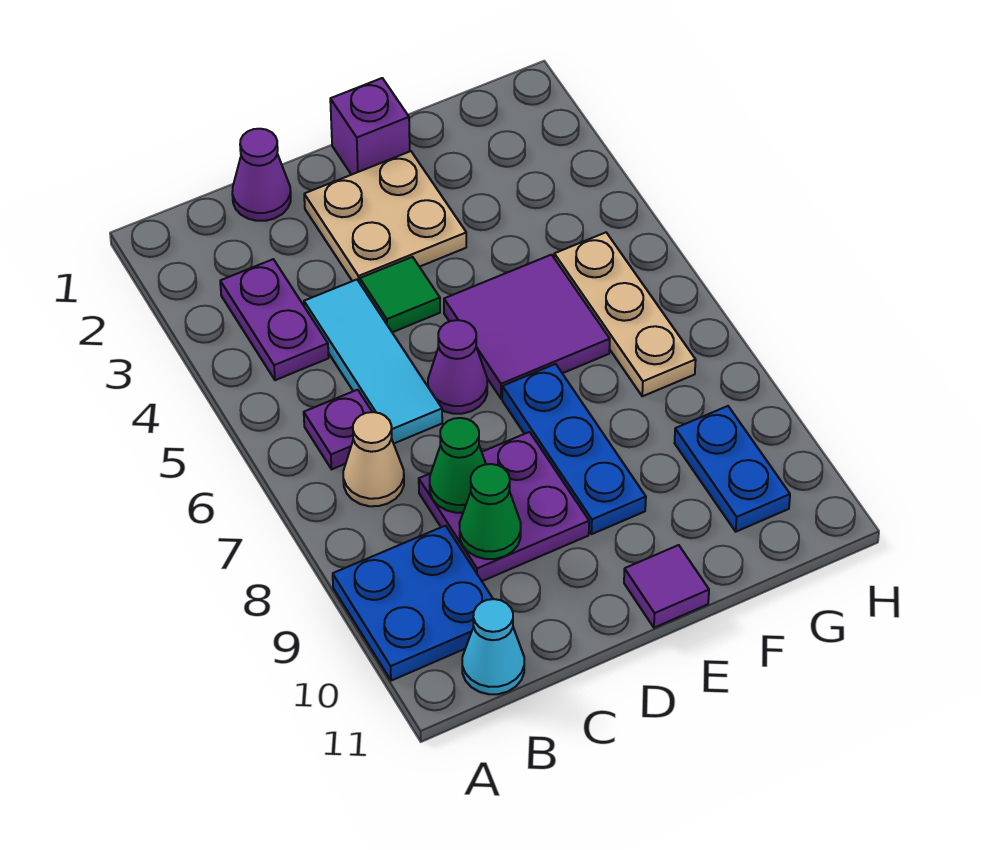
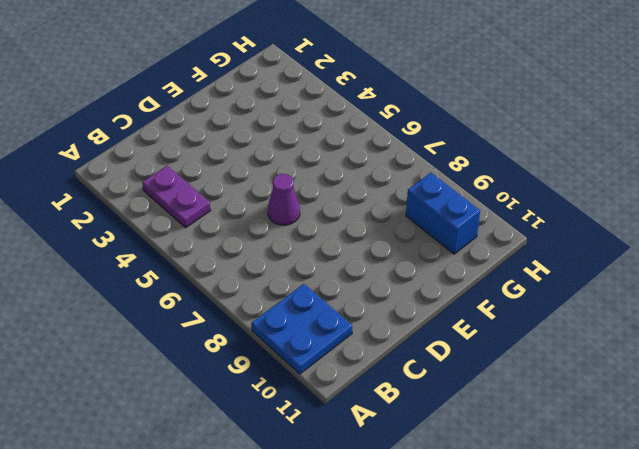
blue brick G9:G10 level 1 -> blue plate G9:G10 level 1
none -> purple plate B6 level 1
none -> tan cone B7 level 1
none -> cyan cone B11 level 1

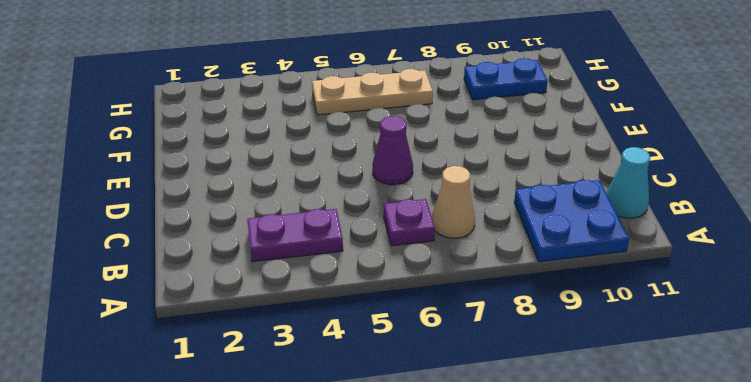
none -> purple cone C1 level 1
none -> cyan tile C4:C6 level 1
none -> purple plate C8:D9 level 1

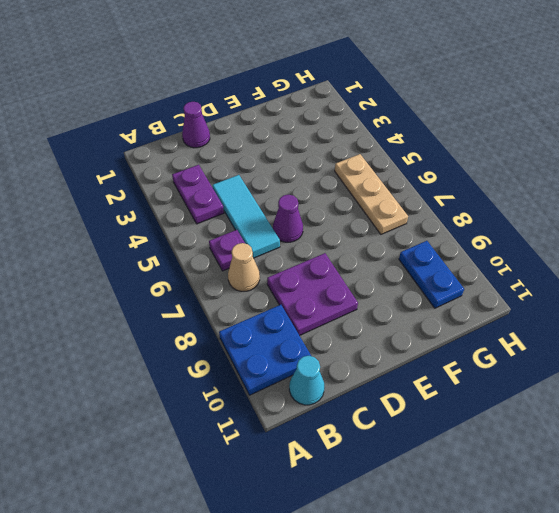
none -> tan plate D2:E3 level 1
none -> green tile D4 level 1
none -> purple brick E1 level 1

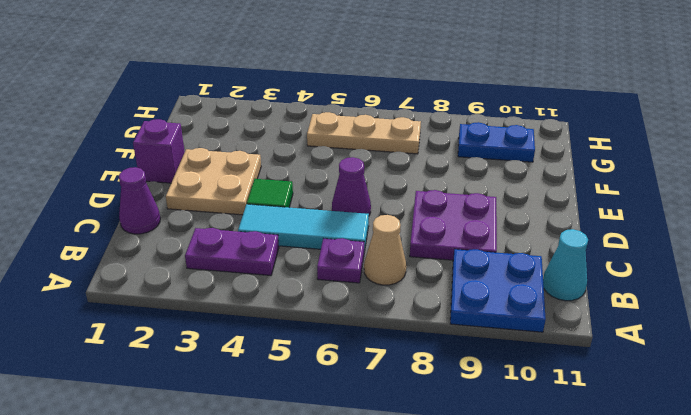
none -> purple tile E5:F6 level 1
none -> blue plate E7:E9 level 1
none -> purple tile E11 level 1

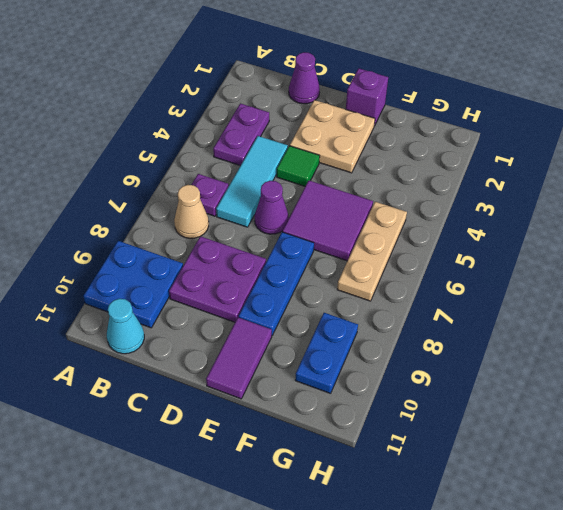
purple tile E10:E11 level 1 -> purple tile E11 level 1
none -> green cone C8 level 2
none -> green cone C9 level 2

